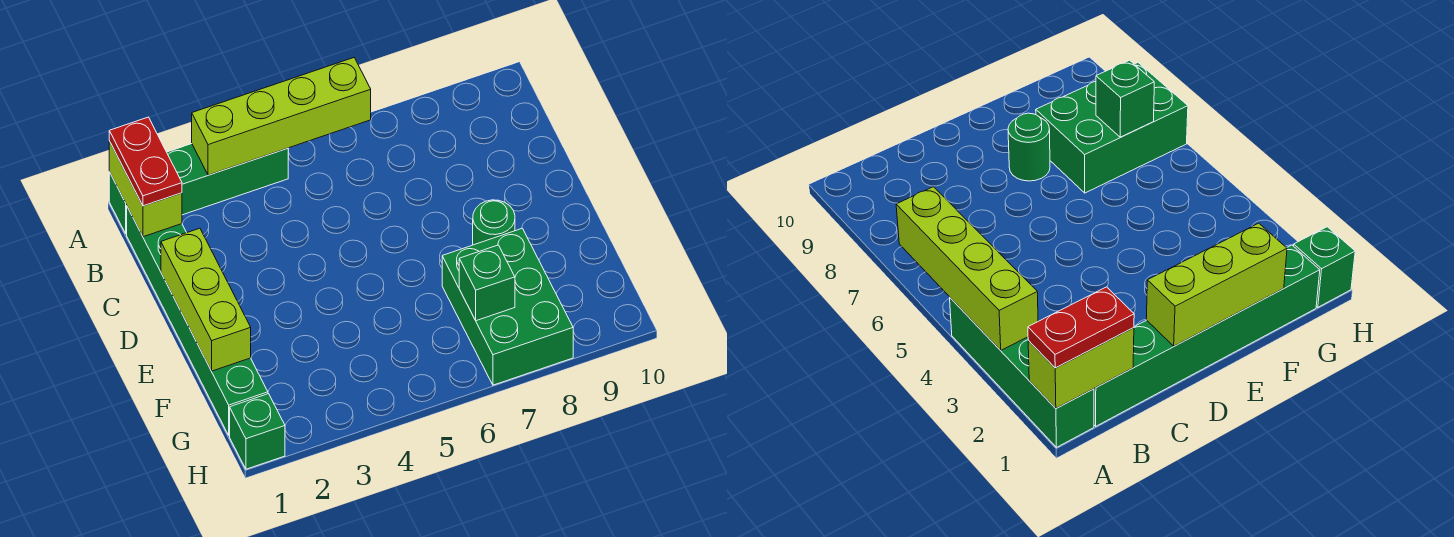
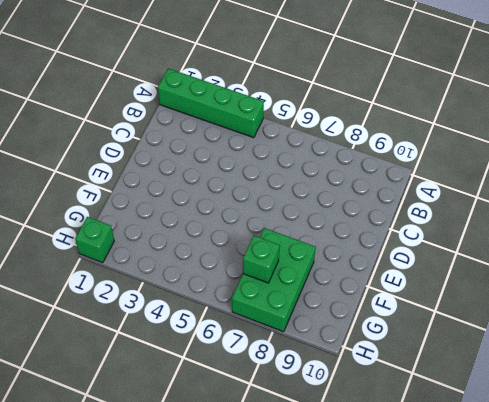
none -> green brick B1:G1 level 1
none -> green round brick E8 level 1

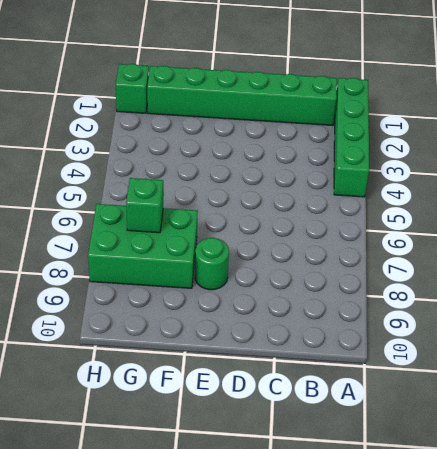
none -> lime brick A1:B1 level 2
none -> lime brick A3:A6 level 2

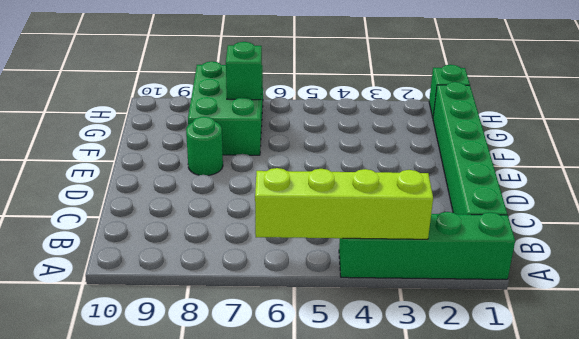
none -> lime brick A1:B1 level 2
none -> lime brick D1:F1 level 2

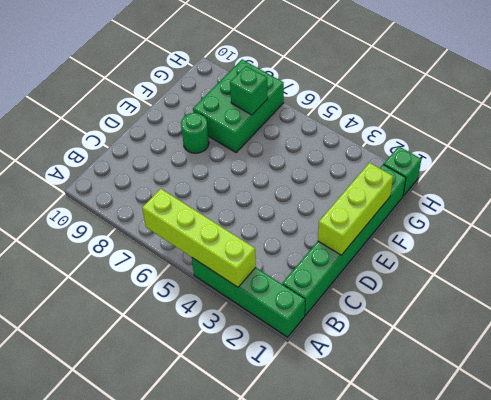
none -> lime brick A1:B1 level 2
none -> red plate A1:B1 level 3

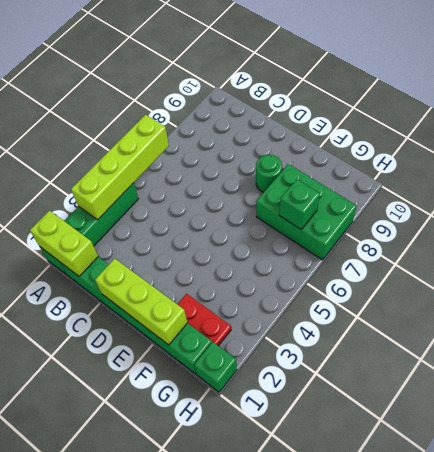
red plate F2:G2 level 1 -> red plate A1:B1 level 3

